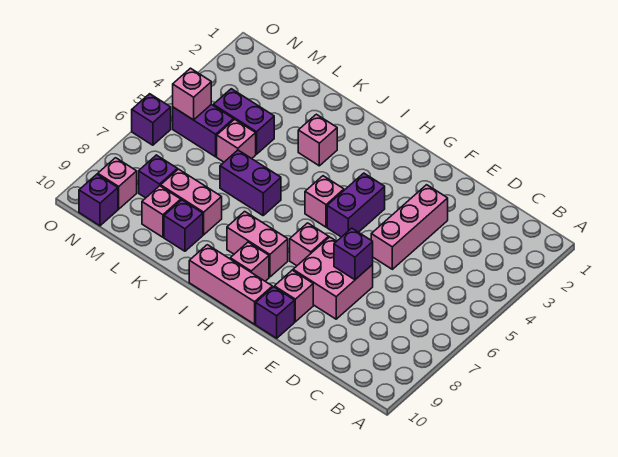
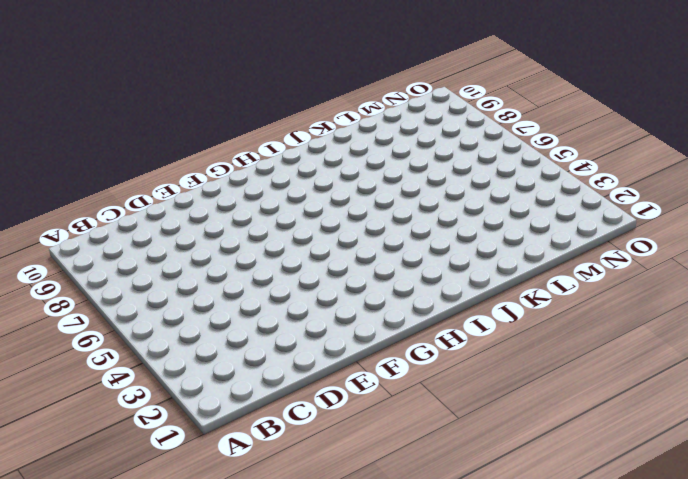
none -> pink brick E3:E5 level 1
none -> pink brick E7:F8 level 1
none -> pink brick F9 level 1

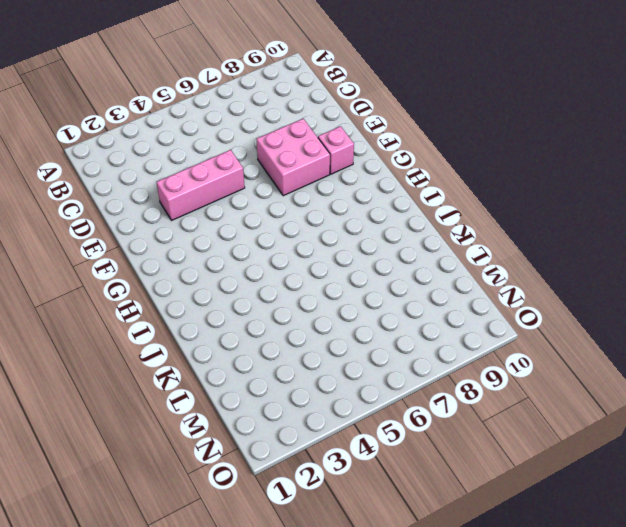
none -> purple brick F10 level 1
none -> purple brick G4:G5 level 1
none -> pink brick G7 level 1

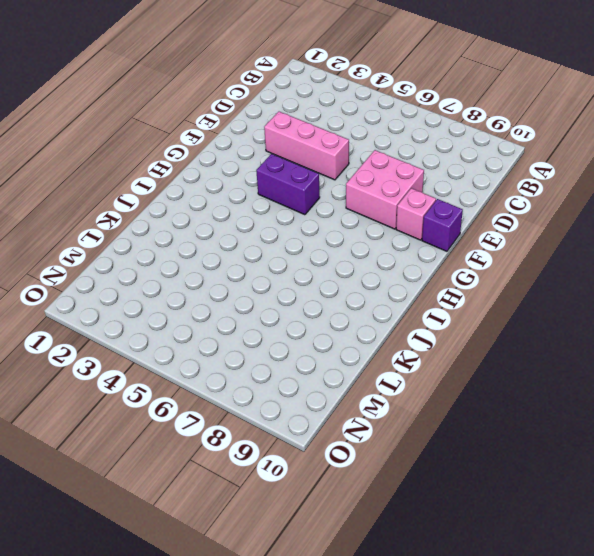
none -> pink brick G7 level 1
none -> pink brick G10:I10 level 1
none -> pink brick H5 level 1

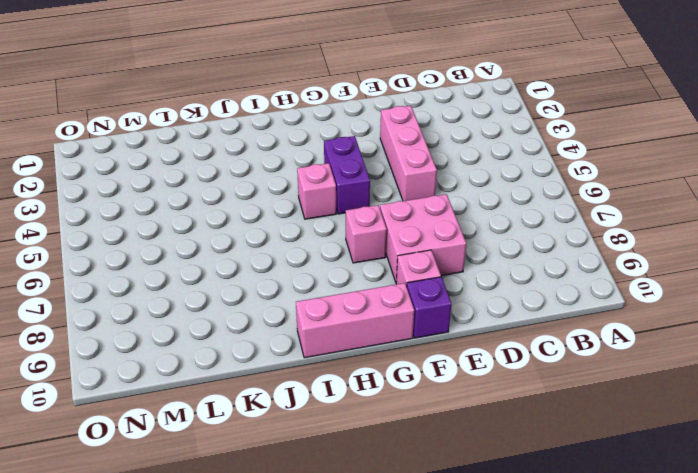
none -> pink brick H8:I8 level 1
none -> pink brick H9 level 1
none -> pink brick J3 level 1

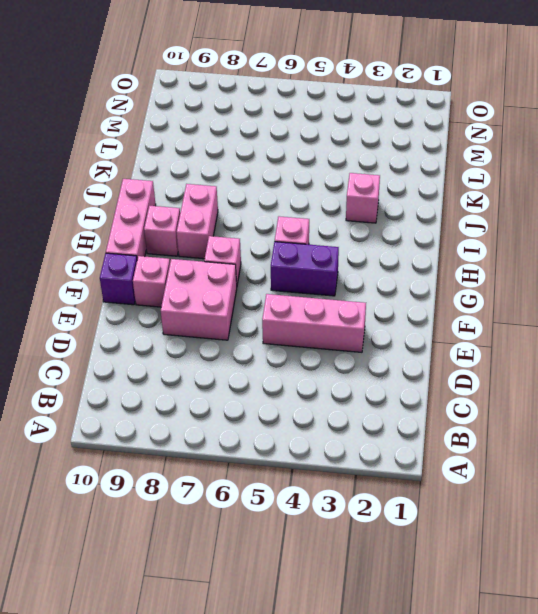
none -> purple brick J6:K6 level 1
none -> pink brick K8:L8 level 1
none -> purple brick K9 level 1

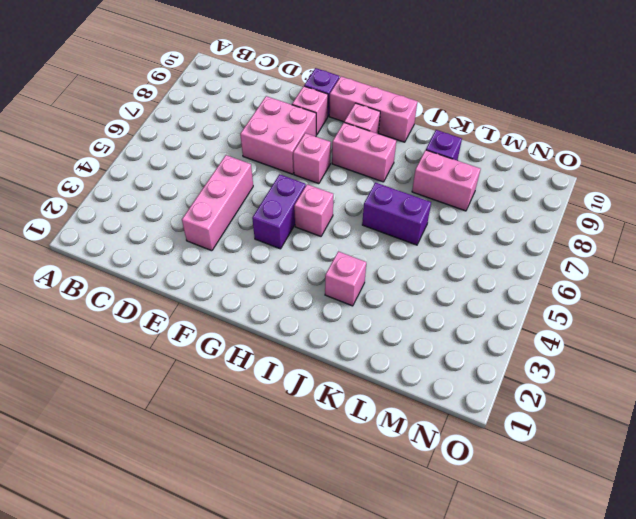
none -> purple brick L4:M4 level 1
none -> pink brick L5 level 1
none -> pink brick L9 level 1

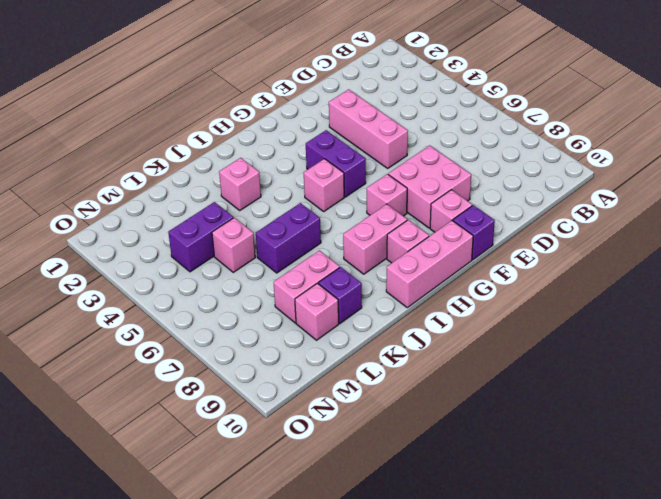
none -> purple brick M5:N5 level 1
none -> purple brick M8 level 1
none -> pink brick N9 level 1

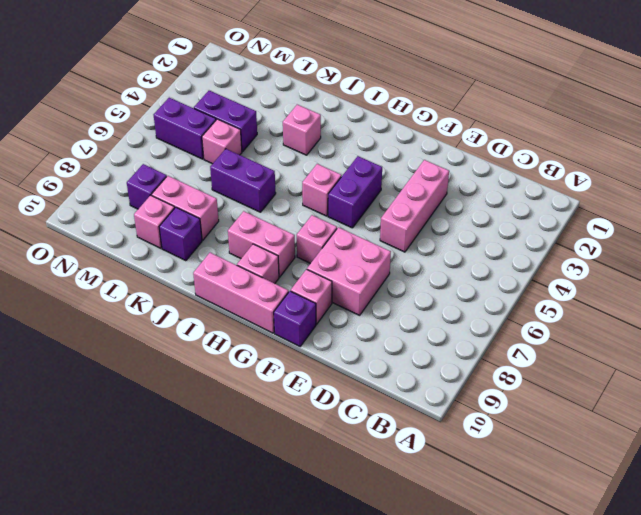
none -> pink brick N9 level 1
none -> purple brick N10 level 1
none -> purple brick O6 level 1

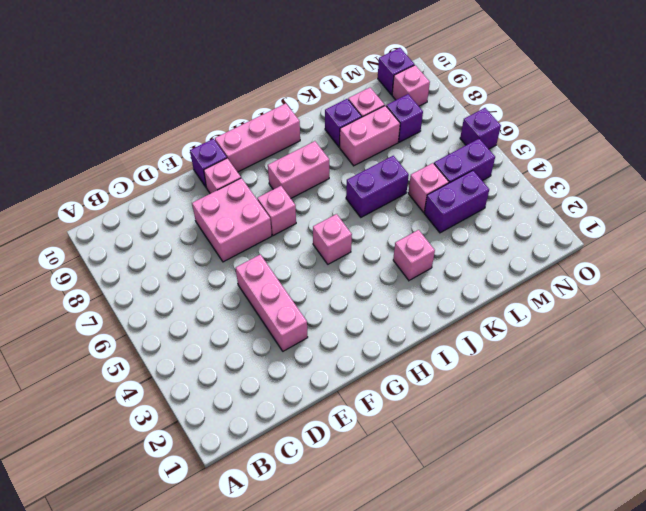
none -> purple brick G4:G5 level 1
none -> pink brick H9 level 1
none -> purple brick E7 level 2

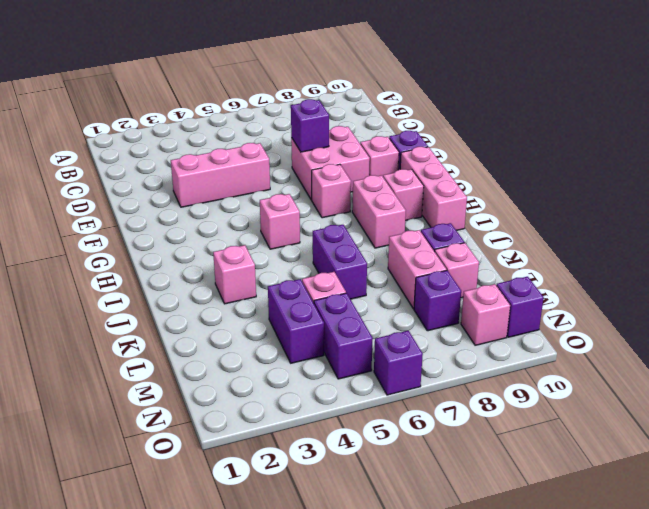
none -> purple brick G4:G5 level 1
none -> pink brick N5 level 2

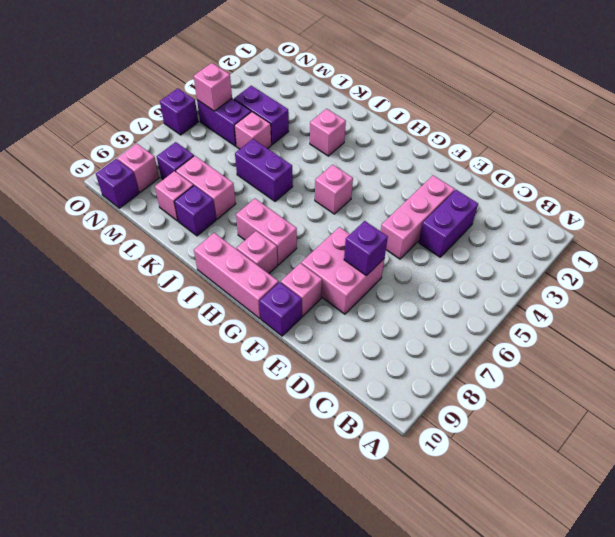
purple brick D3:D4 level 1 -> purple brick G4:G5 level 1
none -> pink brick G7 level 1

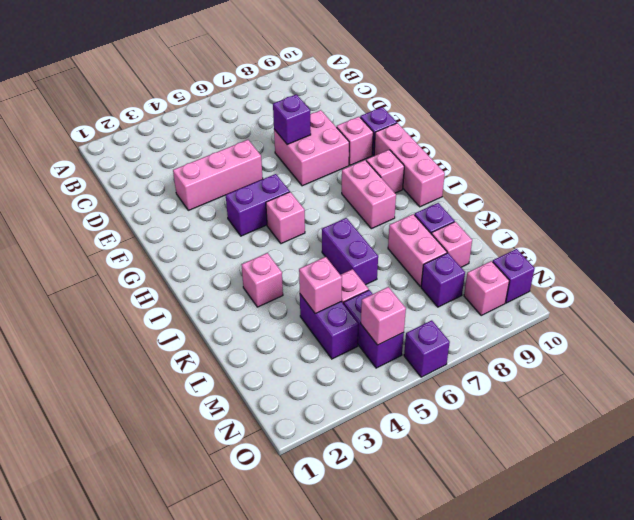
pink brick L4 level 2 -> pink brick G7 level 1

